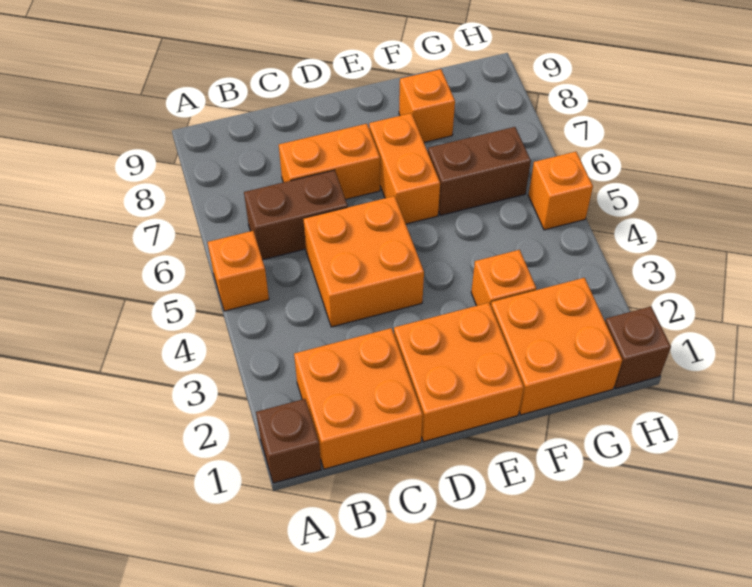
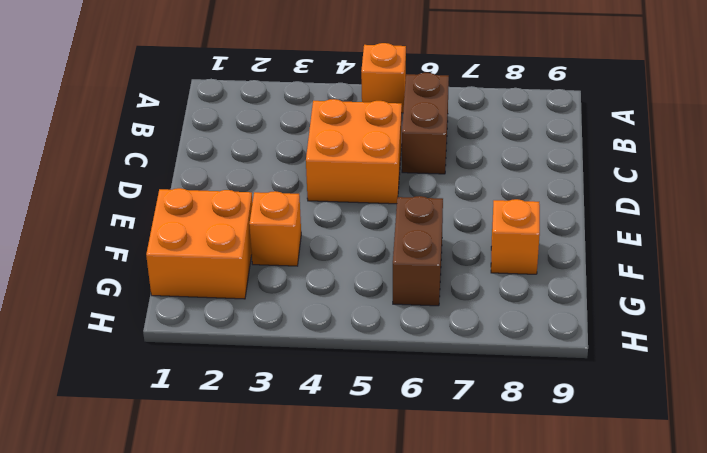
none -> brown brick A1 level 1
none -> orange brick B1:C2 level 1
none -> orange brick C7:D7 level 1

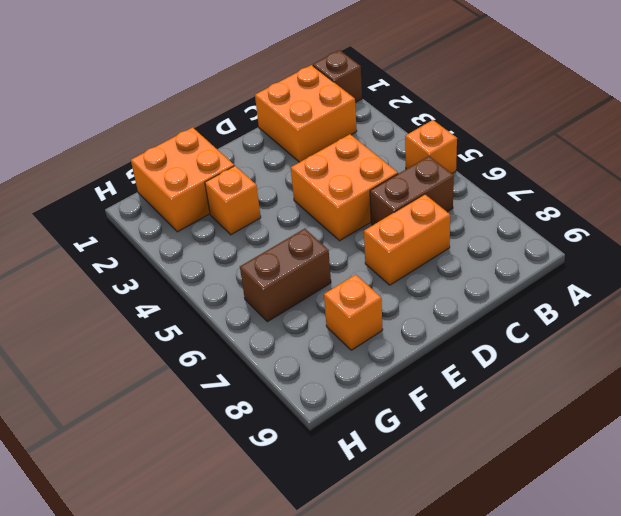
none -> orange brick D1:E2 level 1
none -> orange brick E6:E7 level 1
none -> brown brick H1 level 1

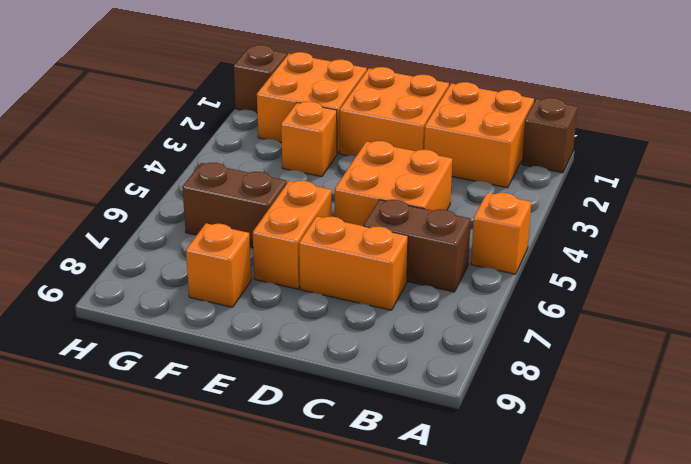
none -> orange brick H5 level 1

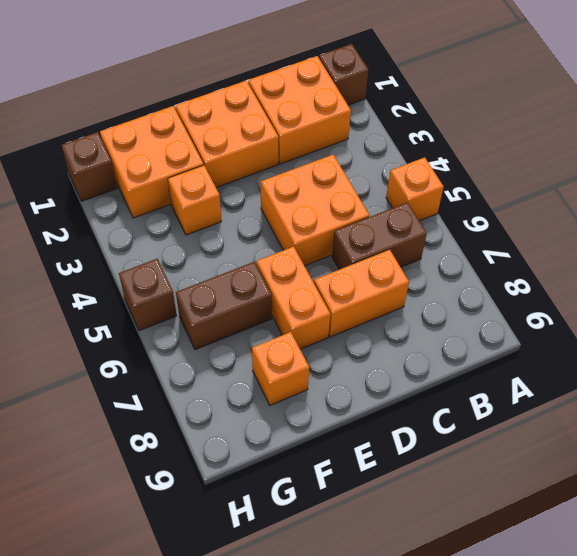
brown brick H5 level 1 -> orange brick H5 level 1

